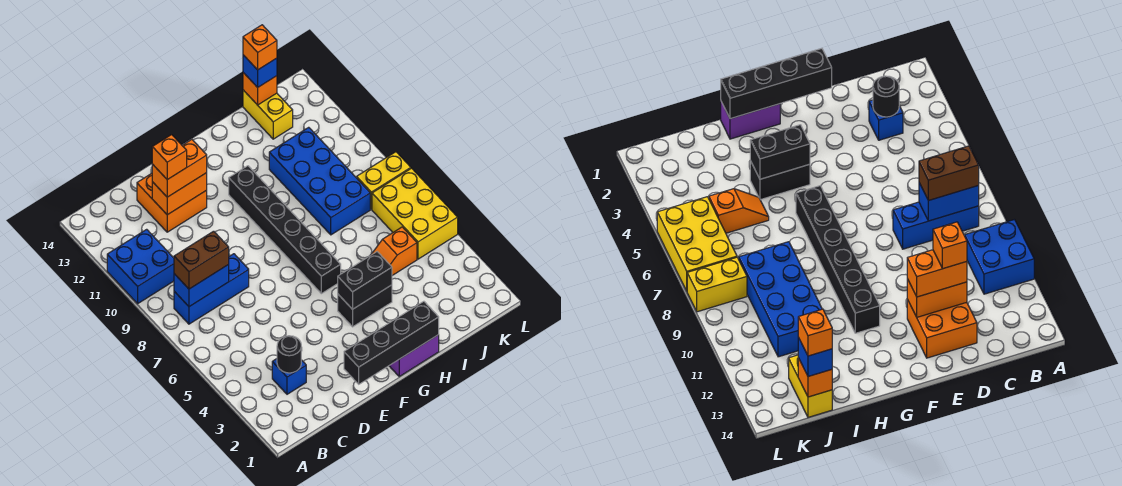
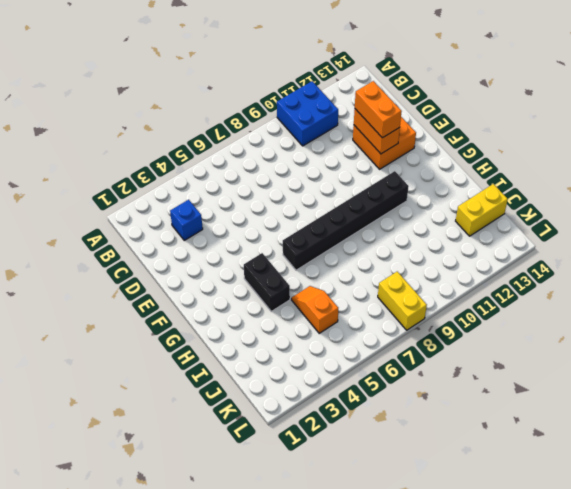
none -> blue brick B8:D8 level 1
none -> purple brick G1:H1 level 1
none -> blue brick I8:J11 level 1

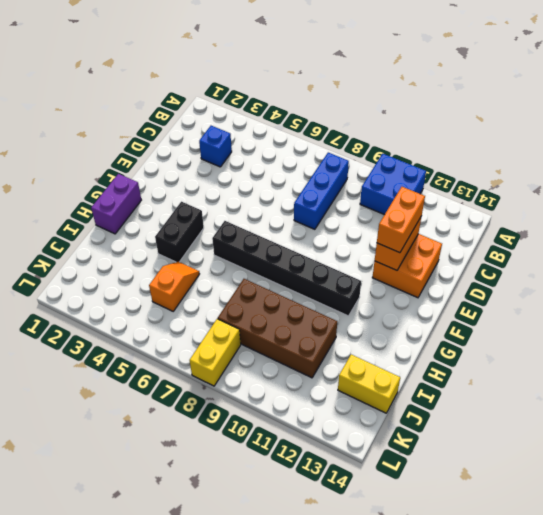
brown brick I8:J11 level 1 -> blue brick I8:J11 level 1
none -> yellow brick K5:L7 level 1
none -> blue brick B8:C8 level 2
none -> black round brick C3 level 2

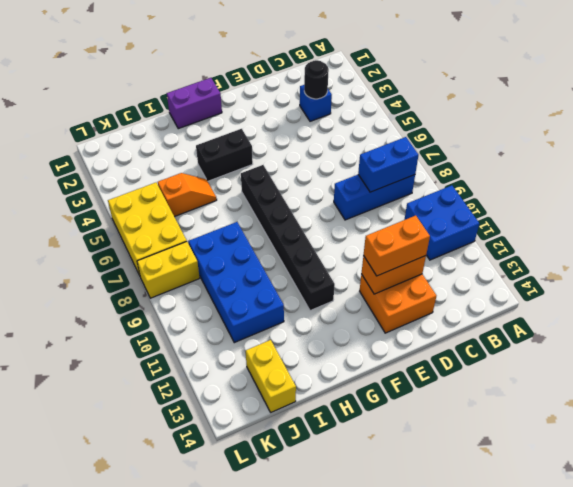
none -> black brick E1:H1 level 2
none -> black brick G4:H4 level 2
none -> orange brick J14 level 2

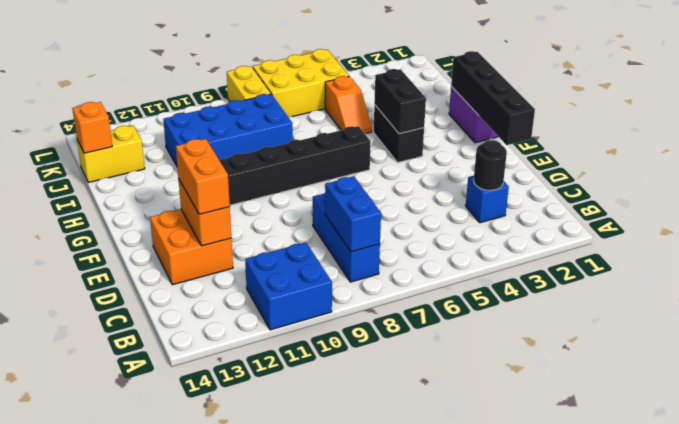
none -> brown brick B8:C8 level 3
none -> blue brick J14 level 3
none -> orange brick D12 level 4

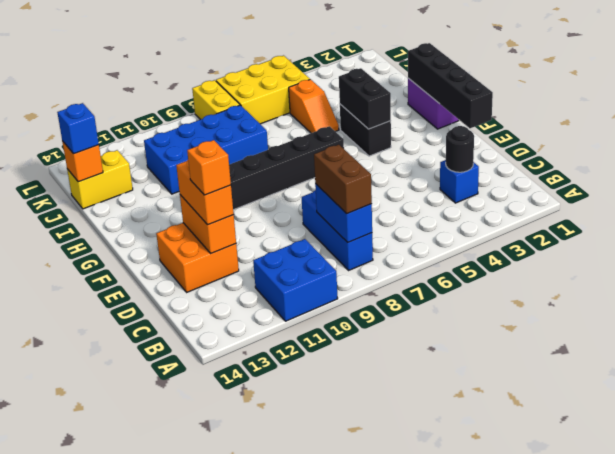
none -> orange brick J14 level 4

